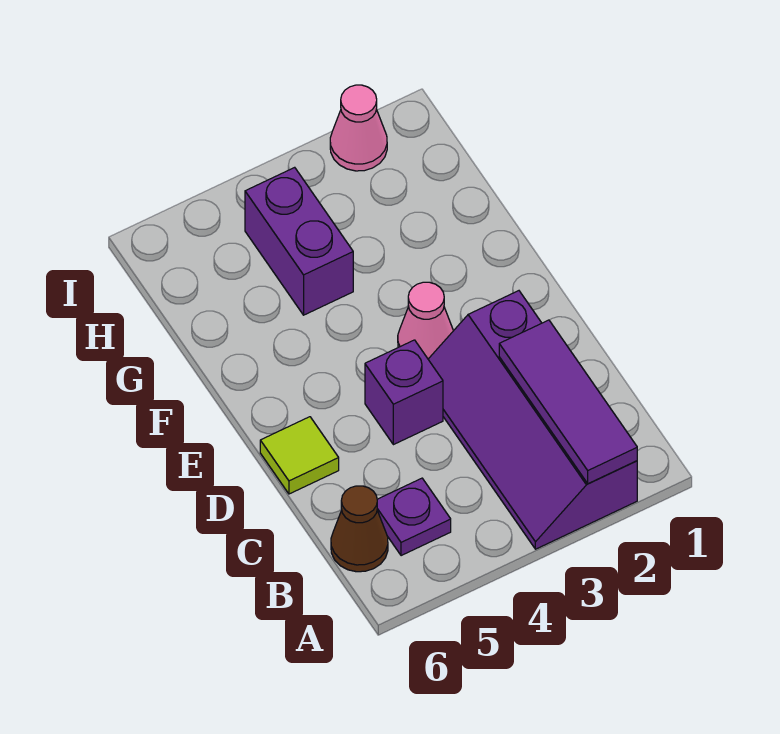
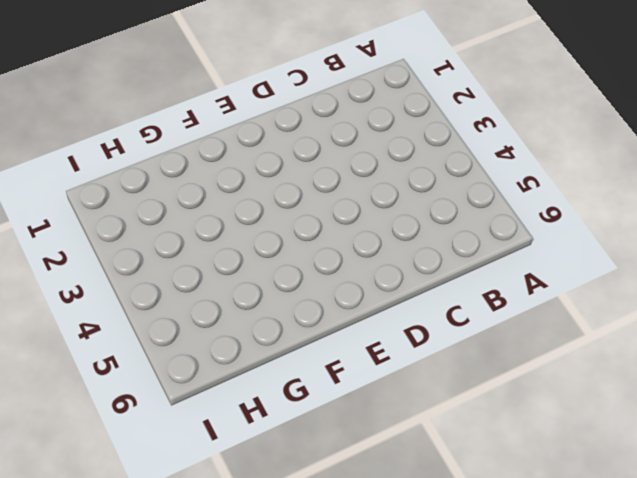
none -> purple slope A2:D3 level 1 top 2
none -> purple plate B5 level 1

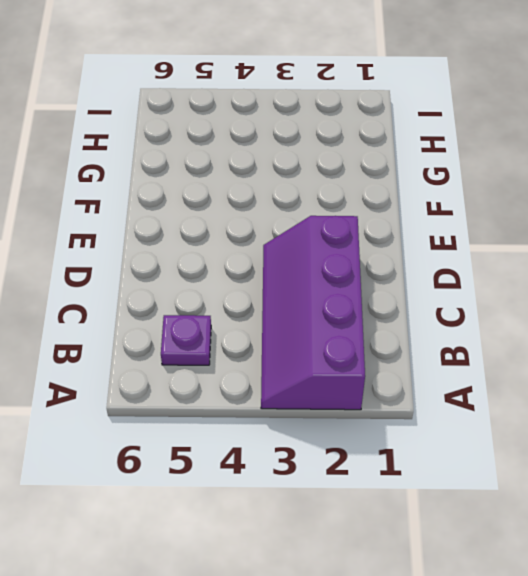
none -> brown cone B6 level 1
none -> purple brick D4 level 1

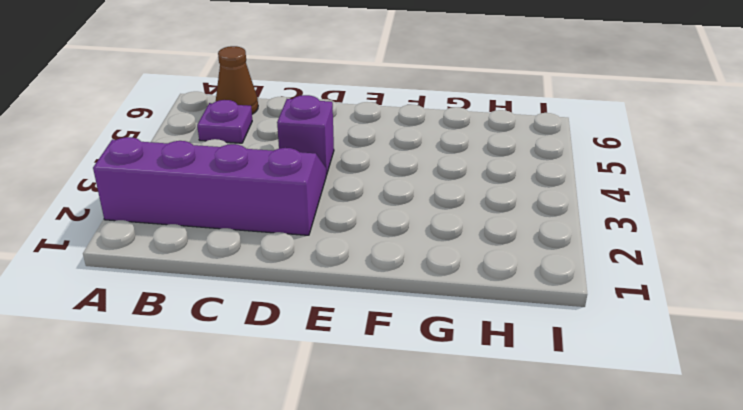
none -> lime tile D6 level 1
none -> pink cone E3 level 1

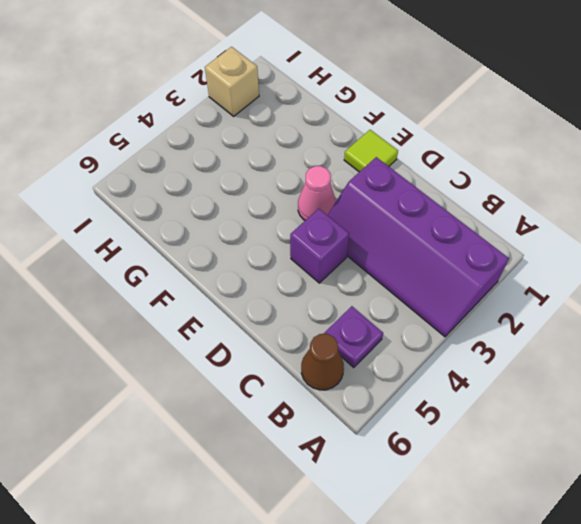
lime tile E1 level 1 -> lime tile D6 level 1
tan brick I2 level 1 -> pink cone I2 level 1
none -> purple brick G4:H4 level 1
none -> purple tile A2:C2 level 2

